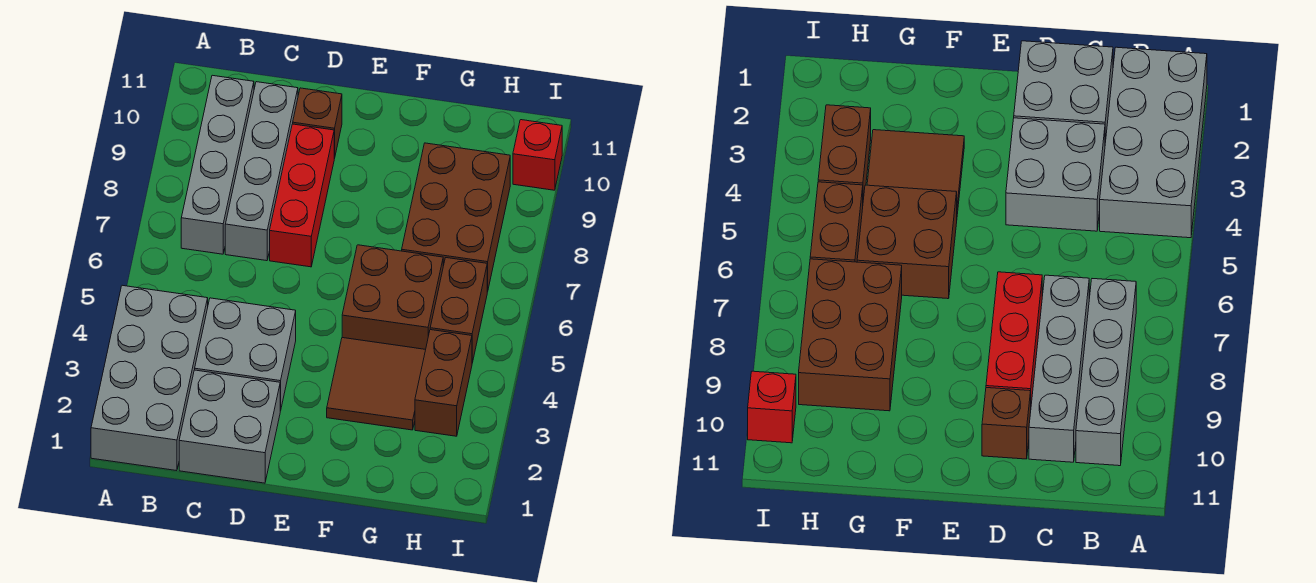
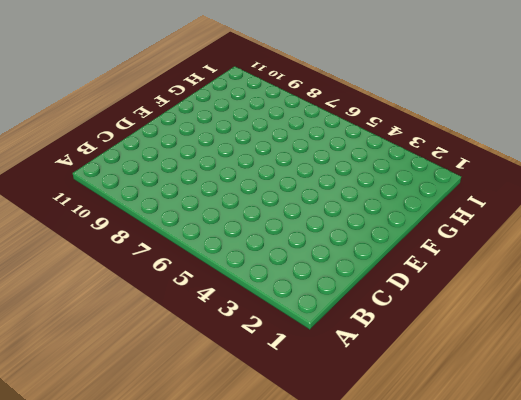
none -> grey brick A1:B4 level 1
none -> grey brick B7:B10 level 1
none -> grey brick C1:D2 level 1

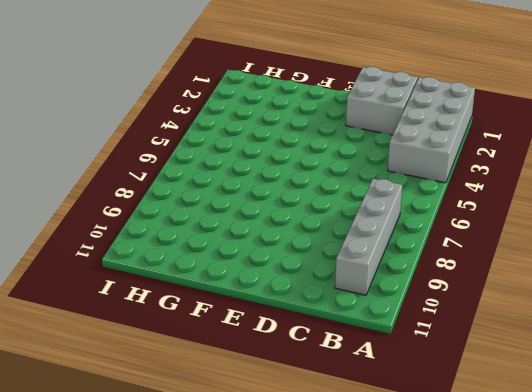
none -> grey brick C3:D4 level 1
none -> grey brick C7:C10 level 1
none -> red brick D7:D9 level 1

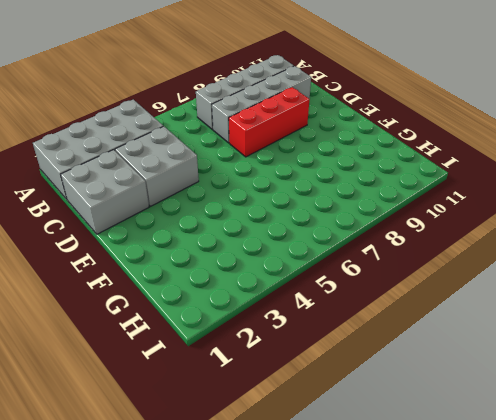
none -> brown brick D10 level 1
none -> brown tile F3:G4 level 1
none -> brown brick F5:G6 level 1

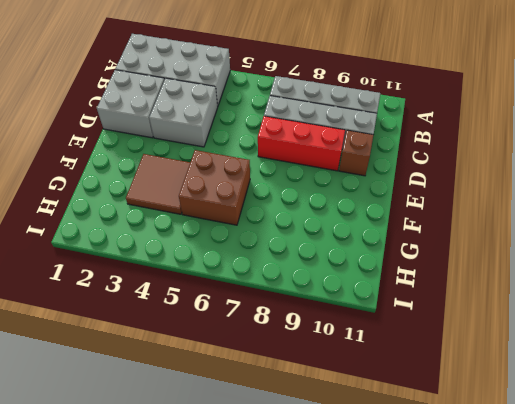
none -> brown brick G7:H9 level 1
none -> brown brick H3:H4 level 1
none -> brown brick H5:H6 level 1

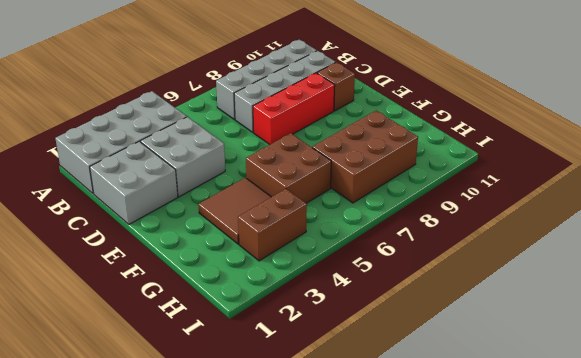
none -> brown brick H5:H6 level 1
none -> red brick I10 level 1

